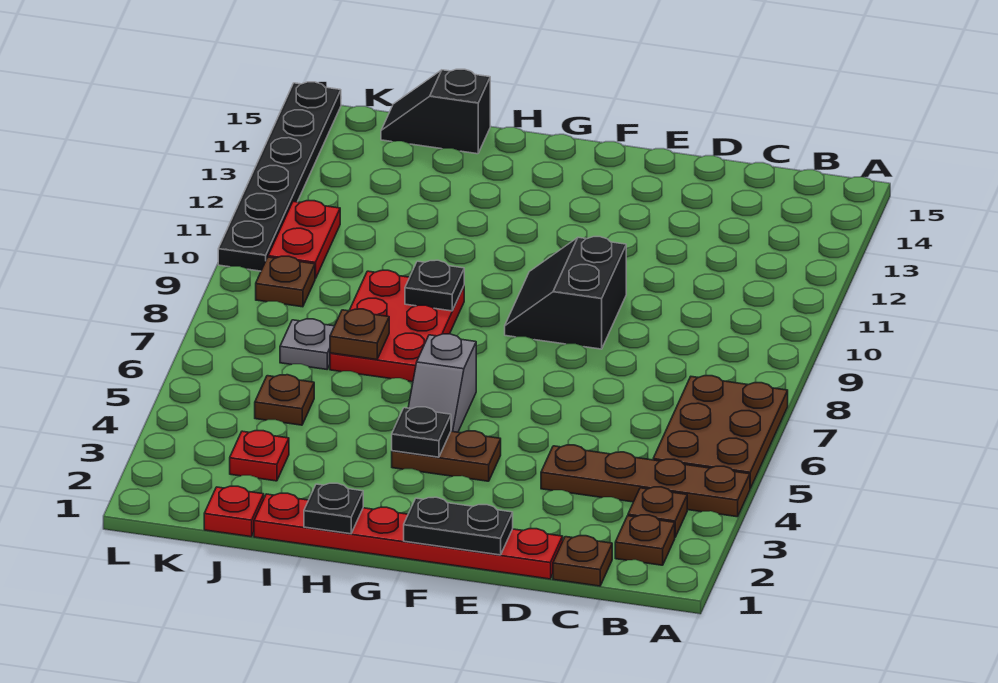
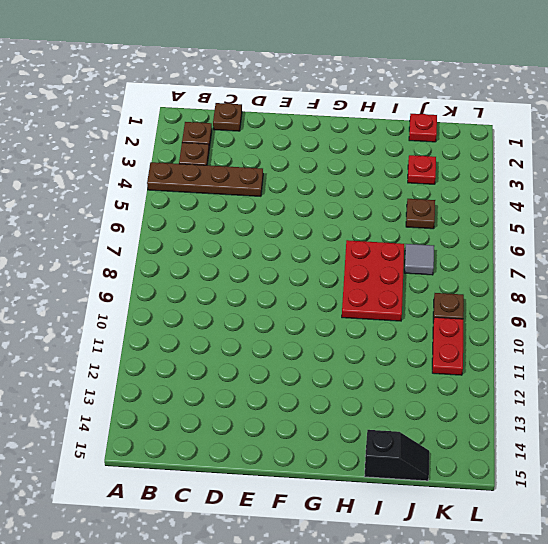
grey tile J7 level 1 -> grey plate J7 level 1
none -> brown plate A5:B7 level 1
none -> red plate D1:I1 level 1
none -> black slope E9:F10 level 1 top E

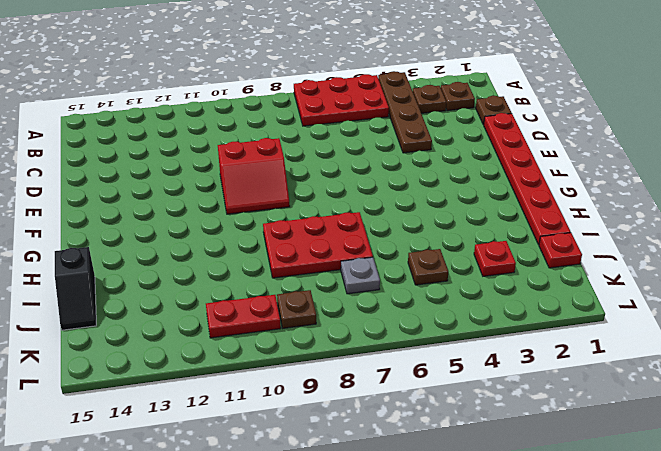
red plate A5:B7 level 1 -> brown plate A5:B7 level 1
red slope E9:F10 level 1 top E -> black slope E9:F10 level 1 top E
none -> brown plate F4:G4 level 1
none -> grey slope G5:G6 level 1 top 6
none -> black plate L10:L15 level 1

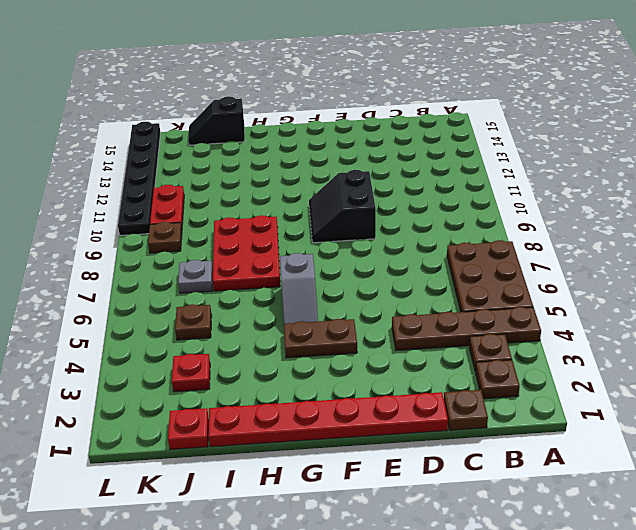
none -> black plate E1:F1 level 2
none -> black plate G4 level 2
none -> black plate H1 level 2

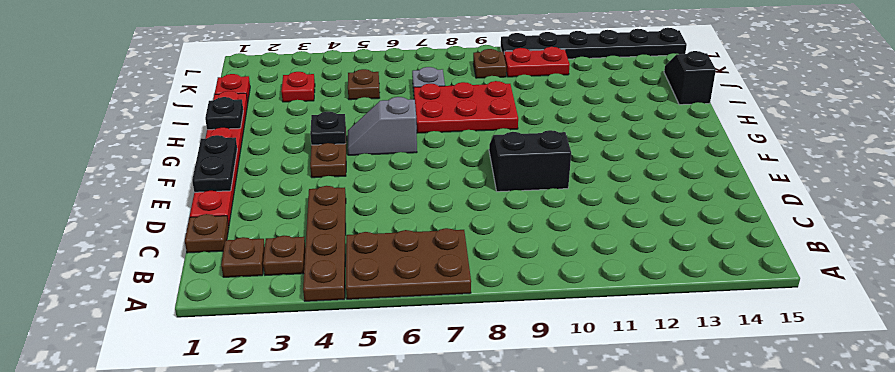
none -> black plate H9 level 2
none -> brown plate I7 level 2

